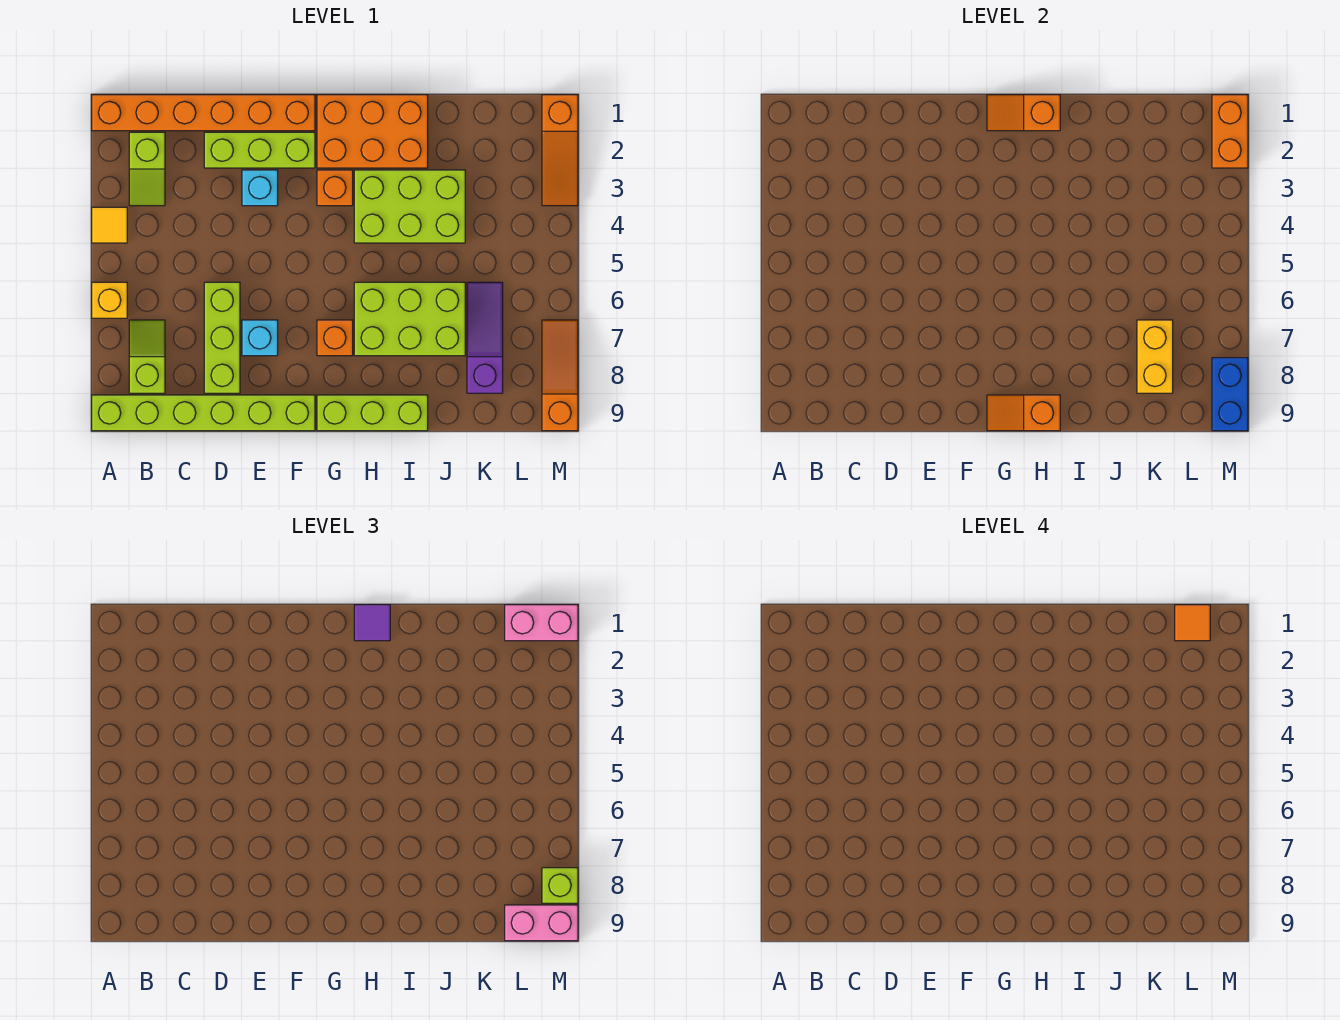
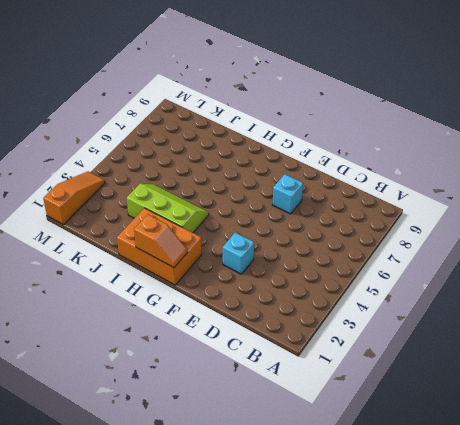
lime slope H3:J4 level 1 top 3 -> lime brick H3:J4 level 1
none -> orange brick A1:F1 level 1
none -> yellow tile A4 level 1
none -> yellow brick A6 level 1

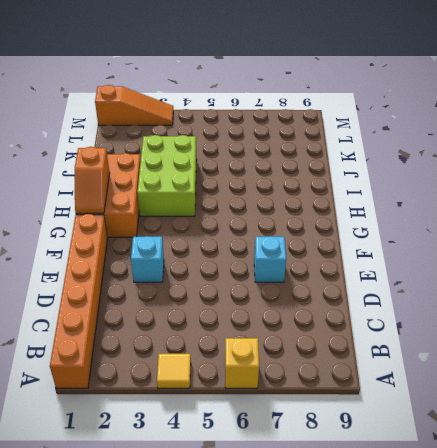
none -> lime brick A9:F9 level 1
none -> lime slope B2:B3 level 1 top 2
none -> lime slope B7:B8 level 1 top 8

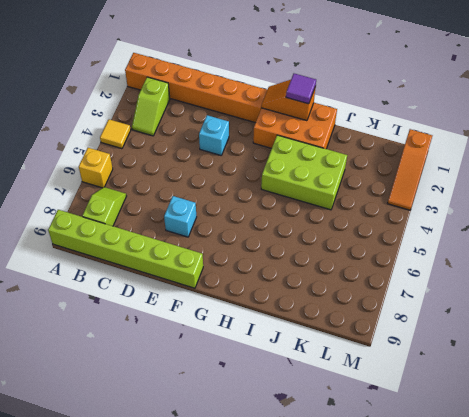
none -> lime brick D2:F2 level 1
none -> lime brick D6:D8 level 1
none -> orange brick G3 level 1

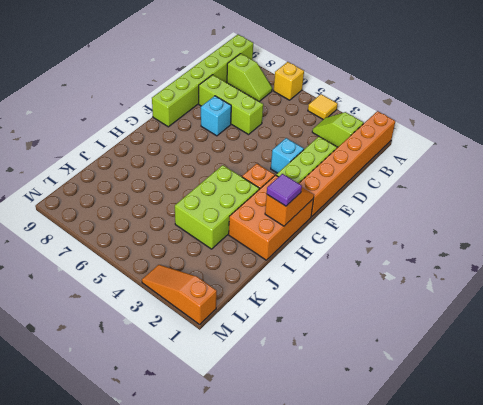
none -> orange brick G7 level 1
none -> lime brick G9:I9 level 1
none -> lime brick H6:J7 level 1

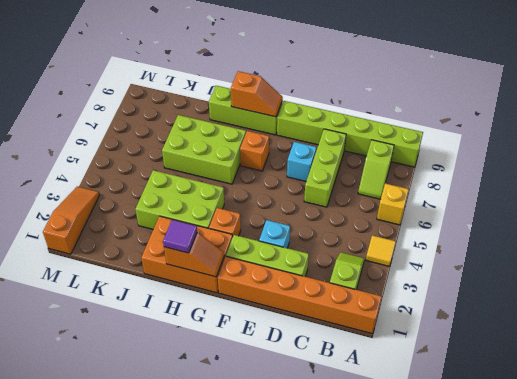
none -> purple slope K6:K8 level 1 top 8
none -> orange slope M7:M9 level 1 top 9
none -> yellow brick K7:K8 level 2

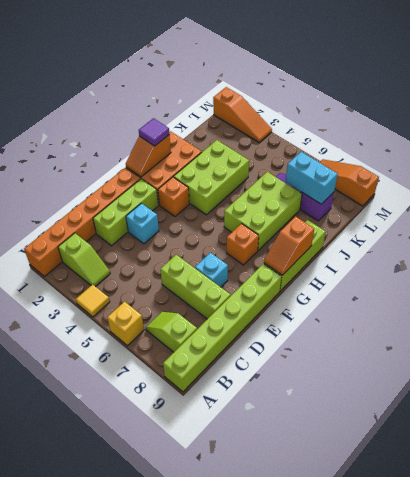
cyan brick K7:K8 level 2 -> yellow brick K7:K8 level 2
none -> orange brick M1:M2 level 2
none -> blue brick M8:M9 level 2
none -> pink brick L1:M1 level 3

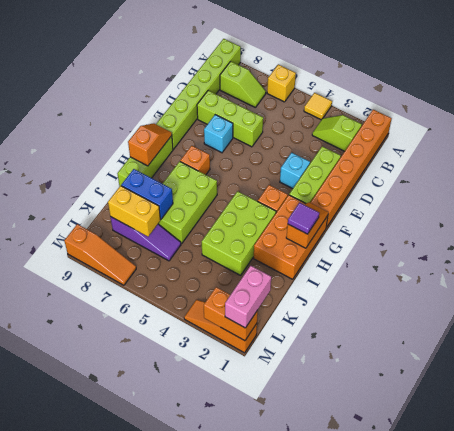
blue brick J7:J8 level 2 -> blue brick M8:M9 level 2
none -> pink brick L9:M9 level 3
none -> lime brick M8 level 3
none -> orange tile L1 level 4

